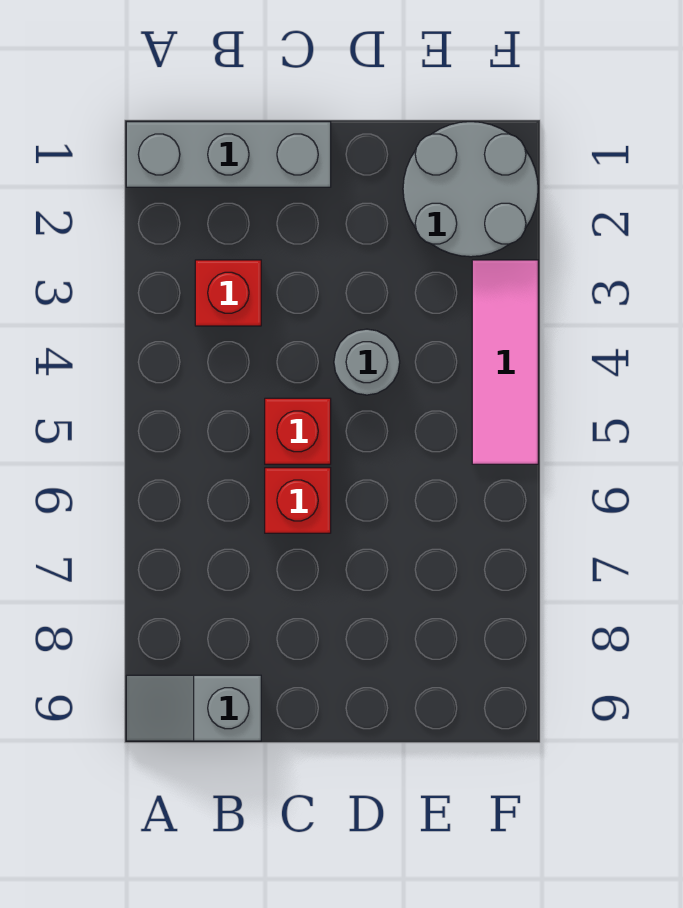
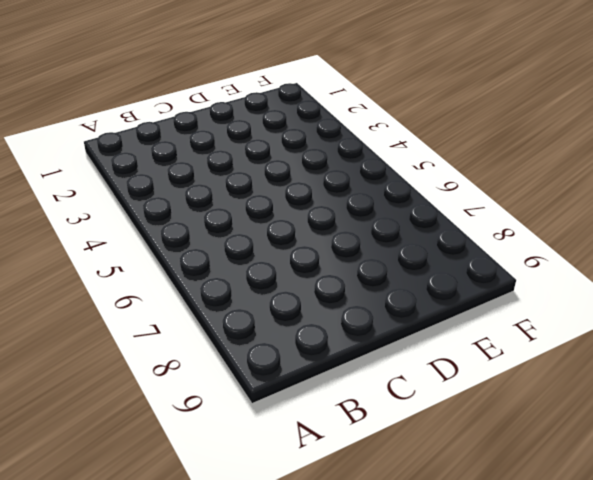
none -> grey brick A1:C1 level 1
none -> grey slope A9:B9 level 1 top B

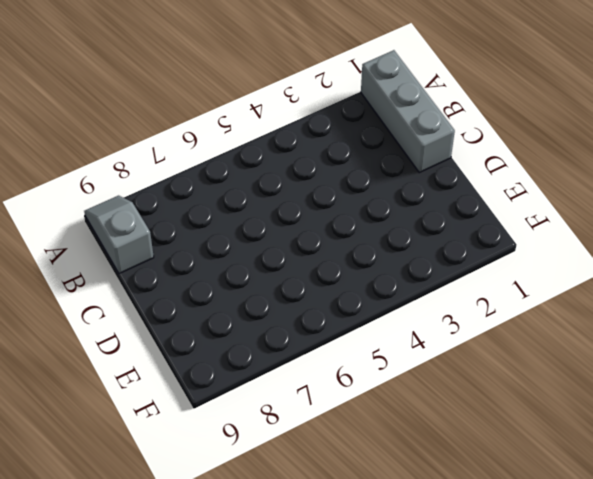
none -> red brick B3 level 1
none -> red brick C5 level 1

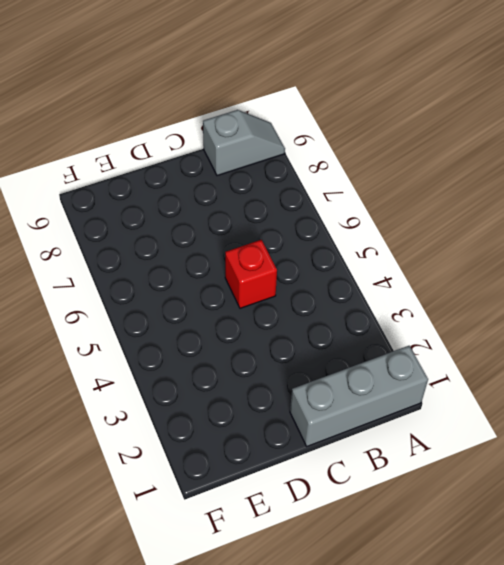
none -> red brick B3 level 1
none -> red brick C6 level 1

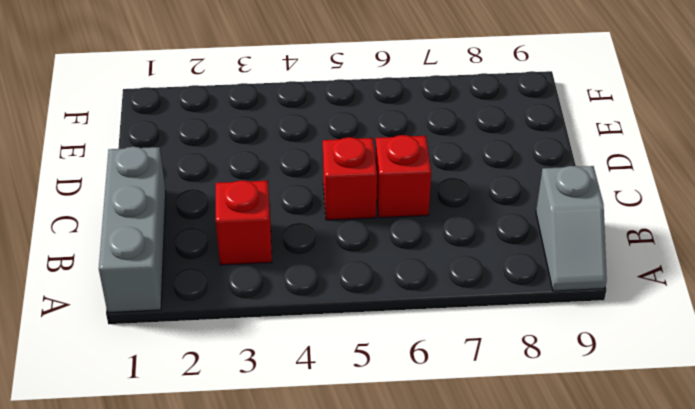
none -> grey round brick D4 level 1
none -> grey round brick E1:F2 level 1

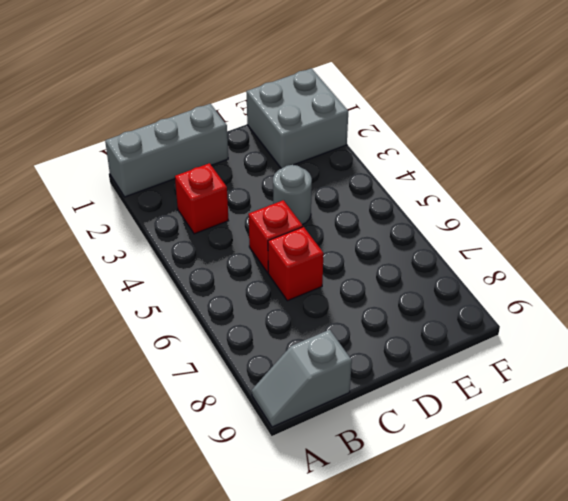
grey brick E1:F2 level 1 -> grey round brick E1:F2 level 1
none -> pink tile F3:F5 level 1

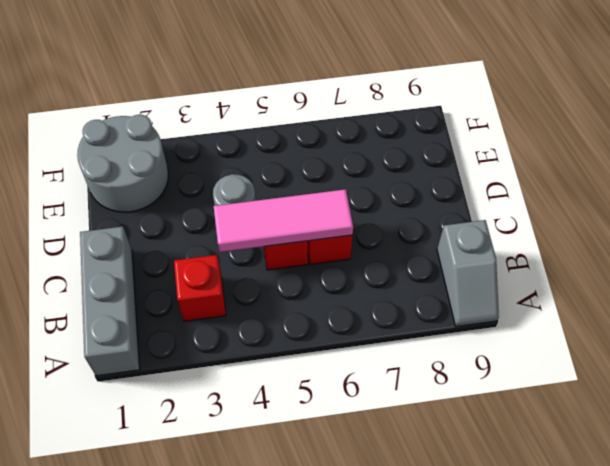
pink tile C4:C6 level 2 -> pink tile F3:F5 level 1

